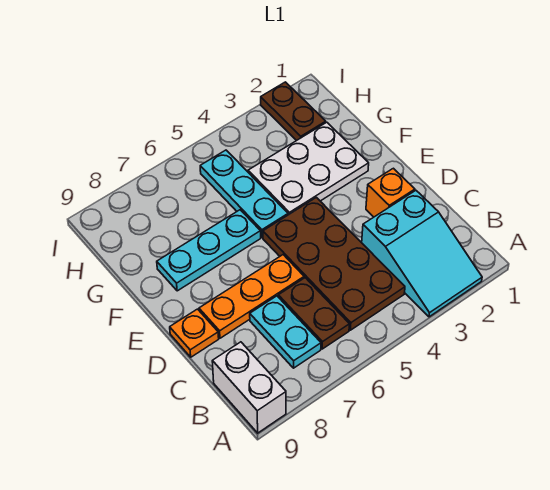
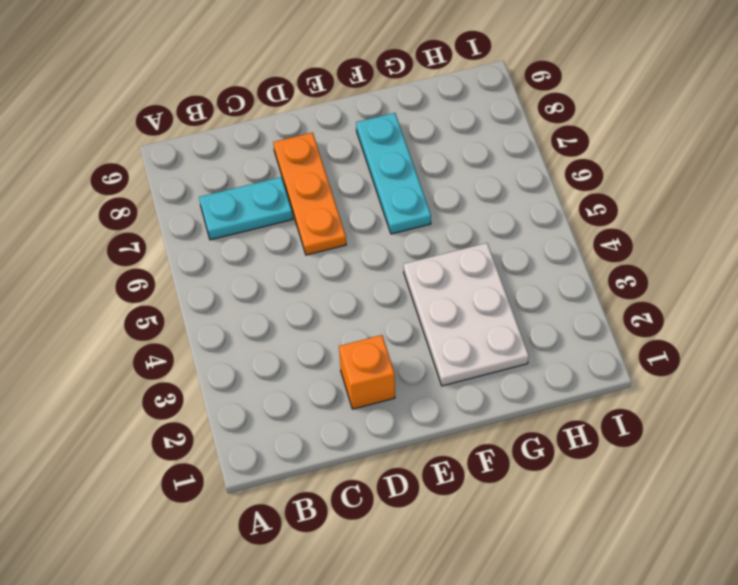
none -> cyan slope A2:C3 level 1 top C
none -> white brick A9:B9 level 1
none -> brown plate B4:E5 level 1

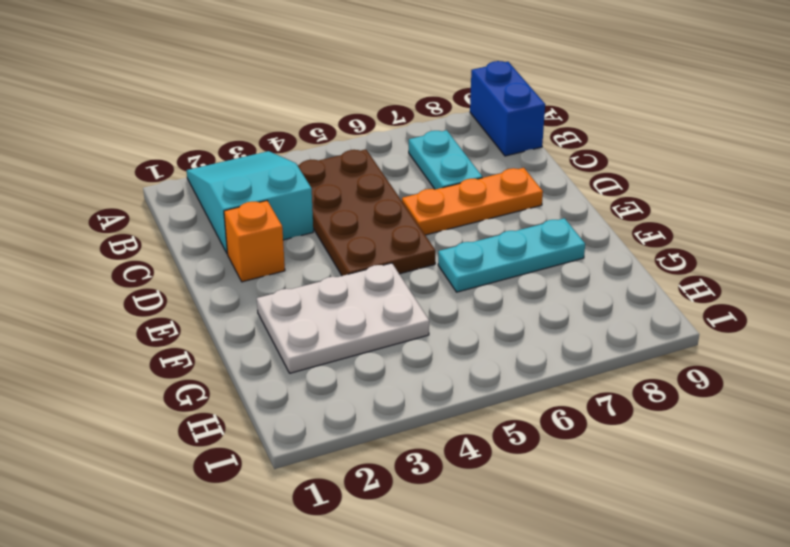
blue brick A9:B9 level 1 -> white brick A9:B9 level 1
none -> brown plate B6:C6 level 1
none -> orange plate D9 level 1
none -> cyan plate F5:H5 level 1

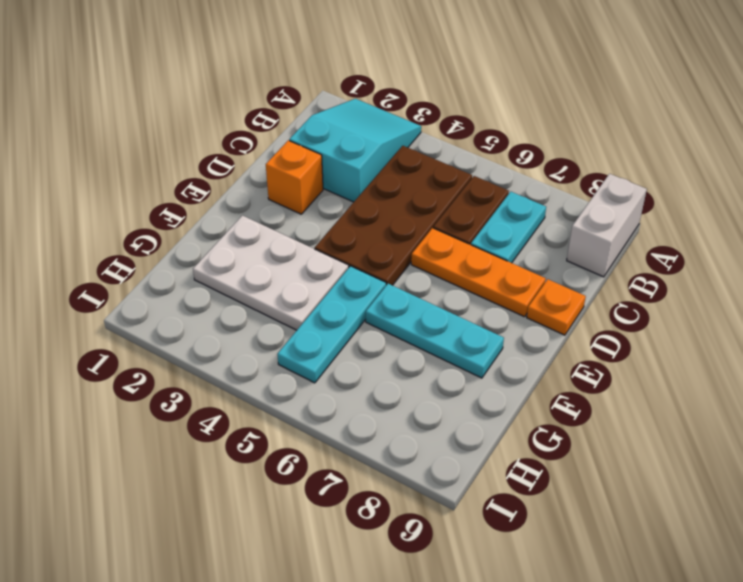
none -> brown plate H2:I2 level 1

